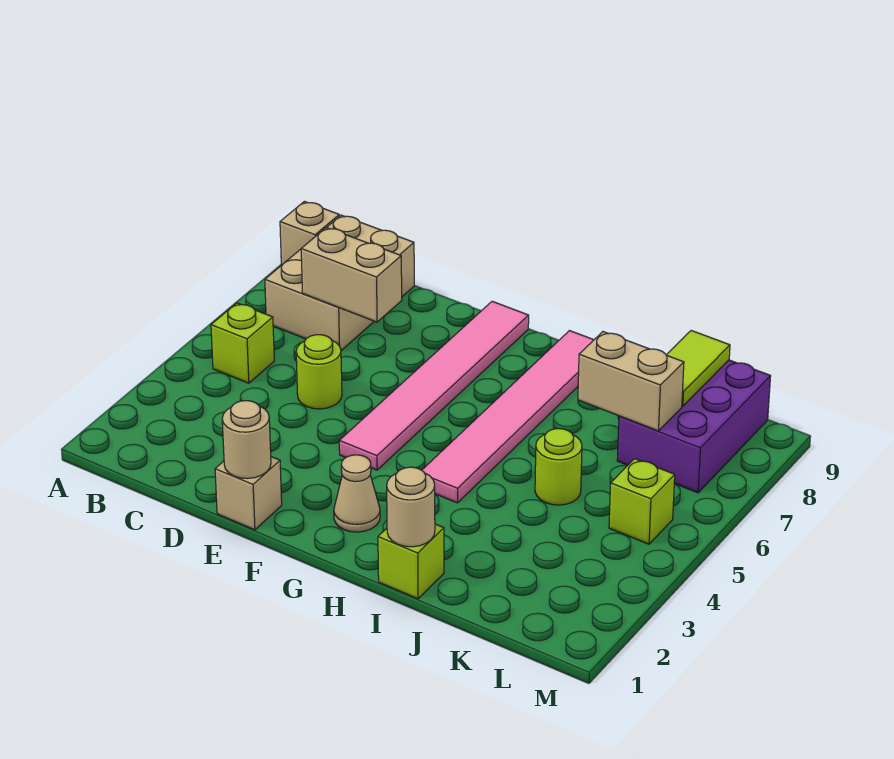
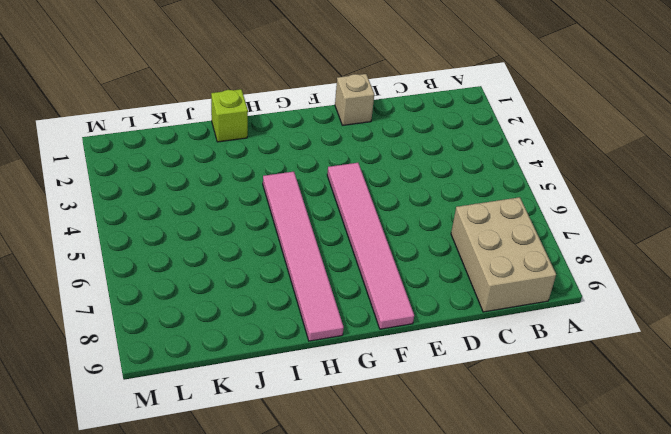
none -> tan brick A9 level 1
none -> lime brick B5 level 1
none -> lime round brick D5 level 1

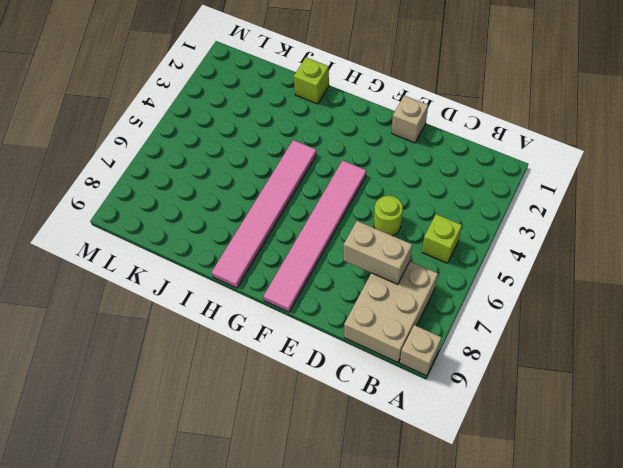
none -> tan cone G2 level 1
none -> lime round brick J5 level 1
none -> purple brick K7:L9 level 1

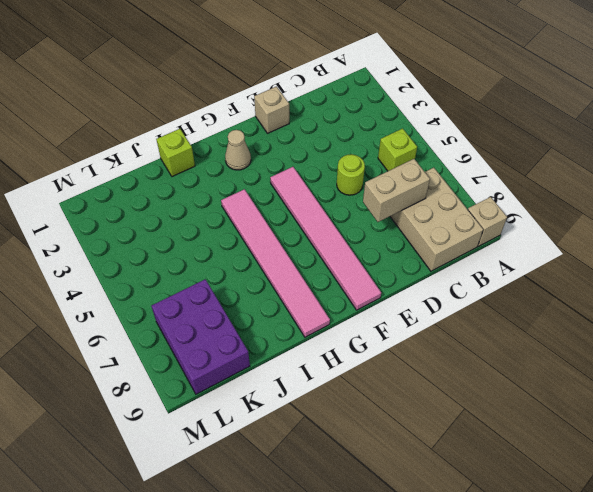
none -> lime round brick J5 level 1
none -> lime brick L5 level 1
none -> tan round brick E1 level 2

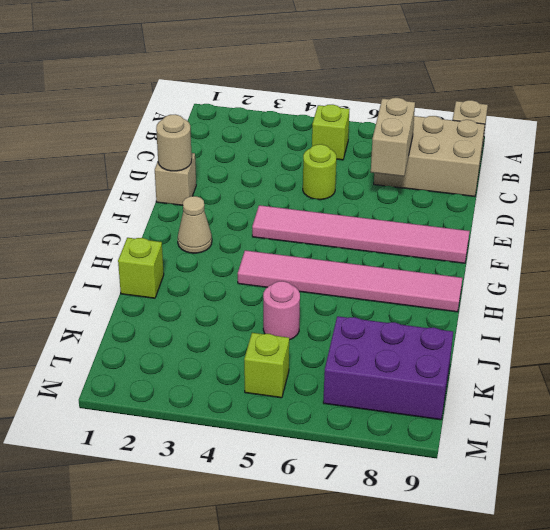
pink round brick J5 level 1 -> lime round brick J5 level 1
none -> tan round brick I1 level 2
none -> tan brick J7:K7 level 2
none -> lime tile K8:K9 level 2

